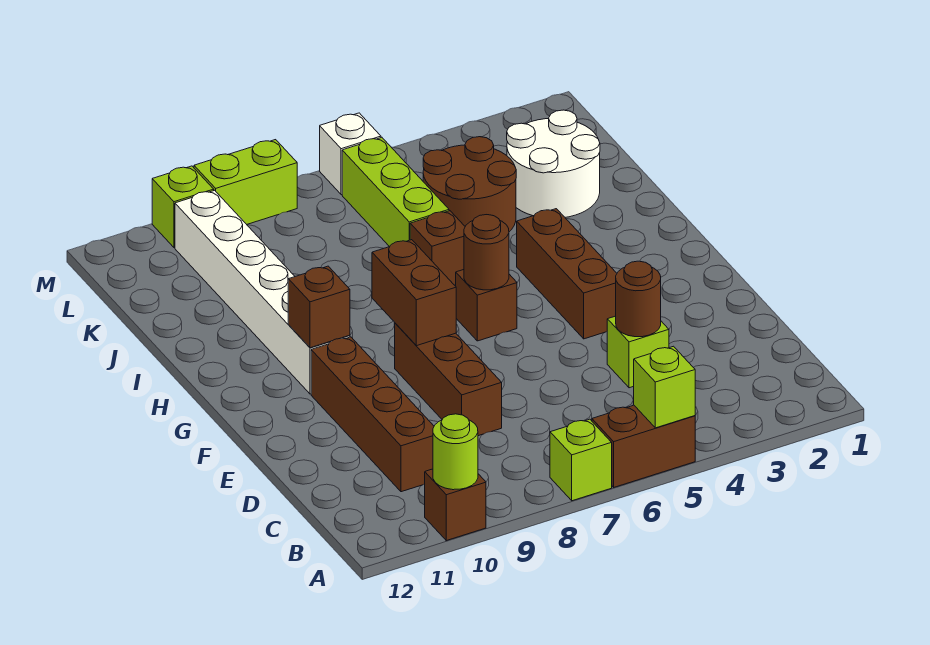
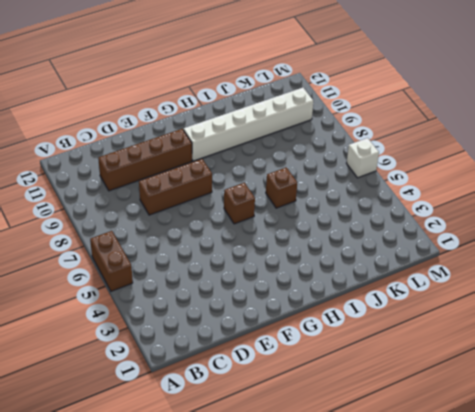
none -> lime brick A7 level 1
none -> brown brick A10 level 1
none -> lime brick D4 level 1

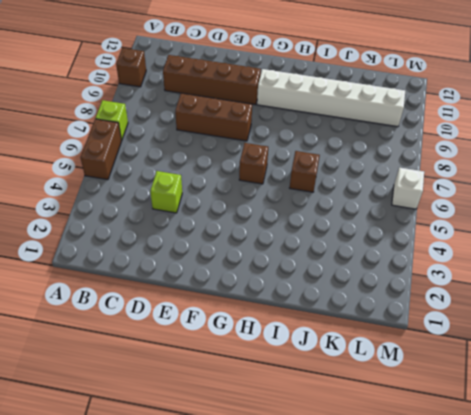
none -> brown brick F4:H4 level 1
none -> white round brick J2:K3 level 1
none -> brown round brick J4:K5 level 1

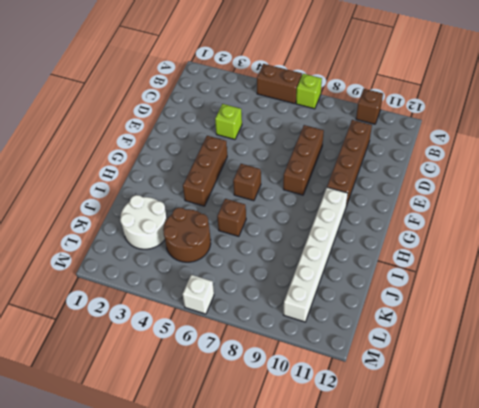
none -> lime brick J6:L6 level 1
none -> lime brick M8:M9 level 1
none -> lime brick M10 level 1

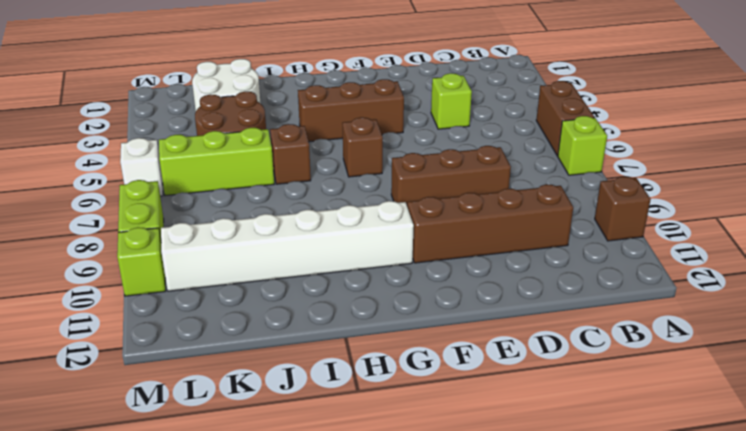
none -> lime brick A5 level 2
none -> lime round brick A10 level 2
none -> brown round brick D4 level 2

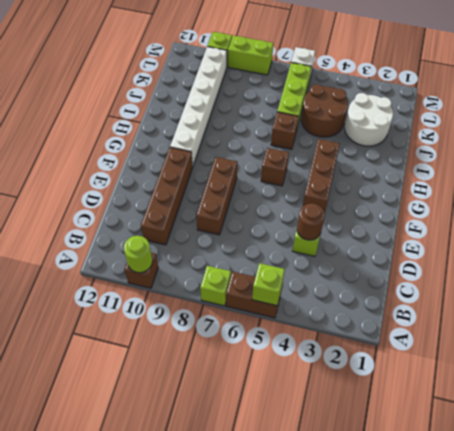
none -> brown brick F8:G8 level 2
none -> brown round brick G6 level 2
none -> brown brick G10 level 2

